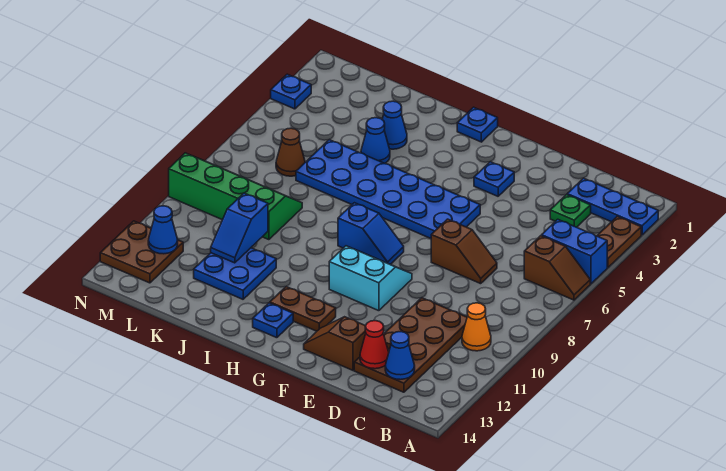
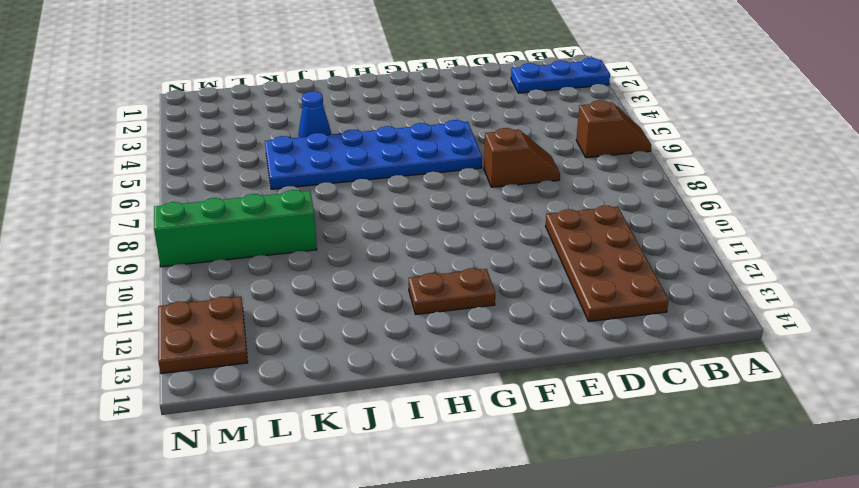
none -> brown plate A3:A4 level 1
none -> blue brick A5:B5 level 1
none -> orange cone B10 level 1

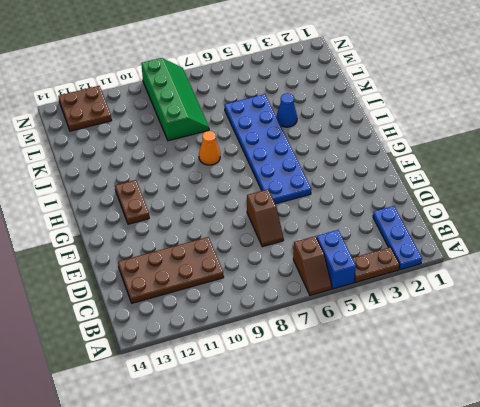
orange cone I8 level 1 -> orange cone B10 level 1
none -> green plate C3 level 1
none -> brown slope E13:F13 level 1 top E
none -> blue plate F3 level 1

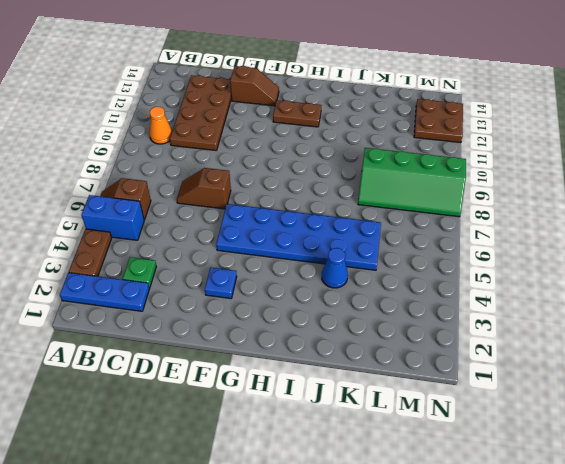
none -> cyan slope F9:G10 level 1 top 10
none -> blue slope G8:H8 level 1 top H
none -> blue plate H1 level 1

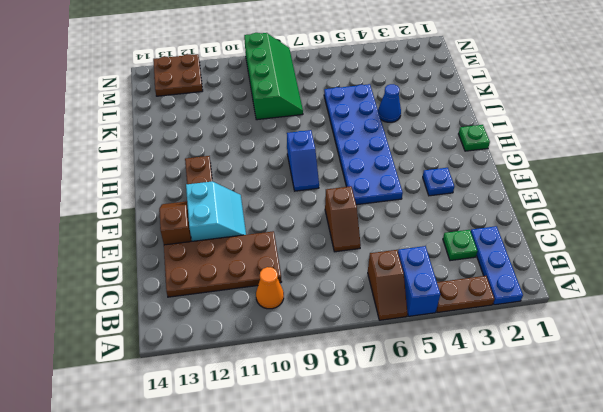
cyan slope E11:F12 level 1 top 12 -> cyan slope F9:G10 level 1 top 10
green plate H1 level 1 -> blue plate H1 level 1
none -> blue plate H13 level 1
none -> blue cone J3 level 1
none -> blue plate J11:K12 level 1

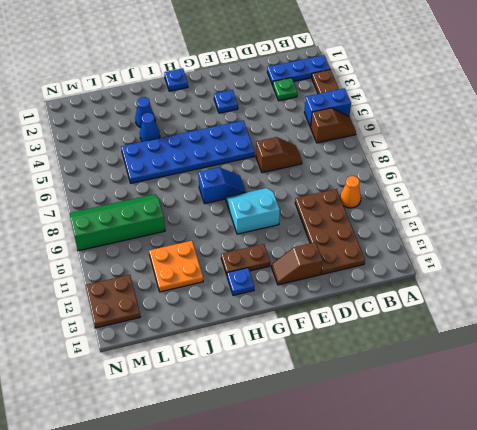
orange plate J11:K12 level 1 -> blue plate J11:K12 level 1
none -> brown cone L6 level 1
none -> blue plate N3 level 1
none -> blue cone C13 level 2

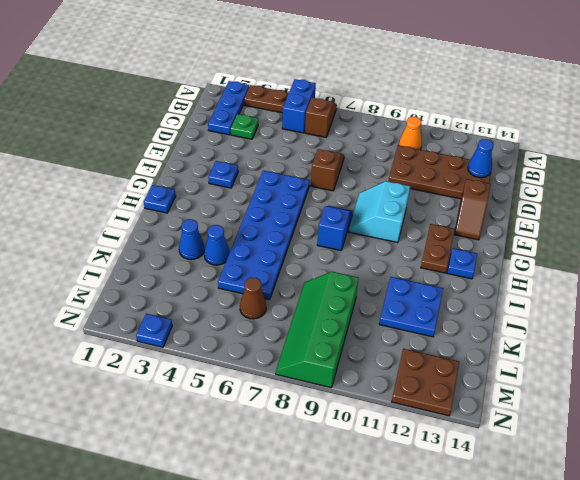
none -> red cone D13 level 2
none -> blue slope K10:K11 level 2 top 10
none -> blue cone M12 level 2

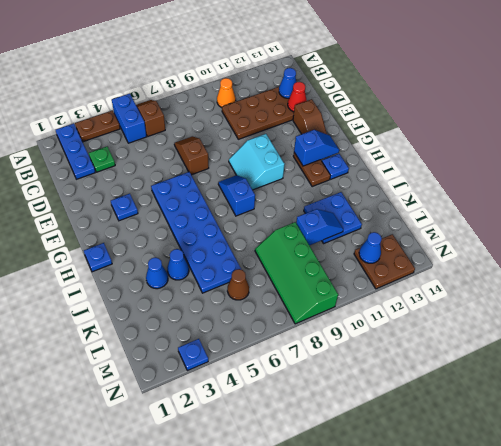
blue slope G12:G13 level 2 top 12 -> none

